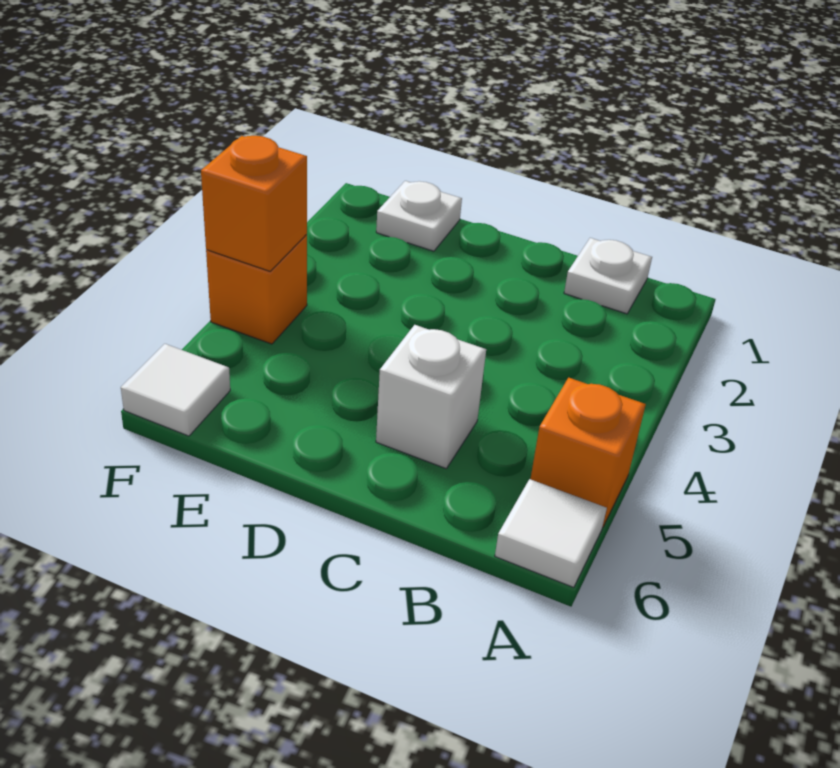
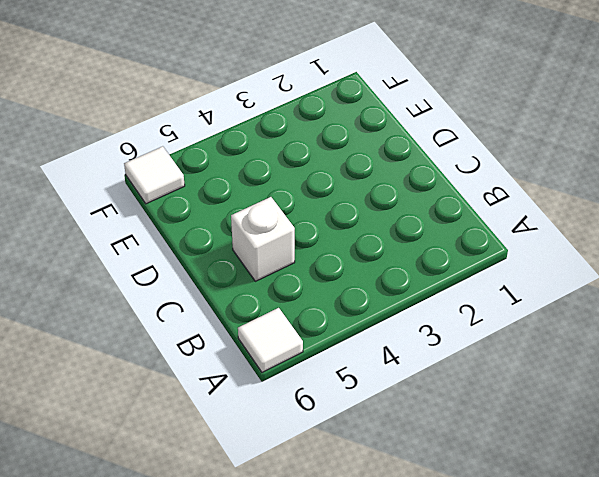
none -> orange brick A5 level 1
none -> white plate B1 level 1

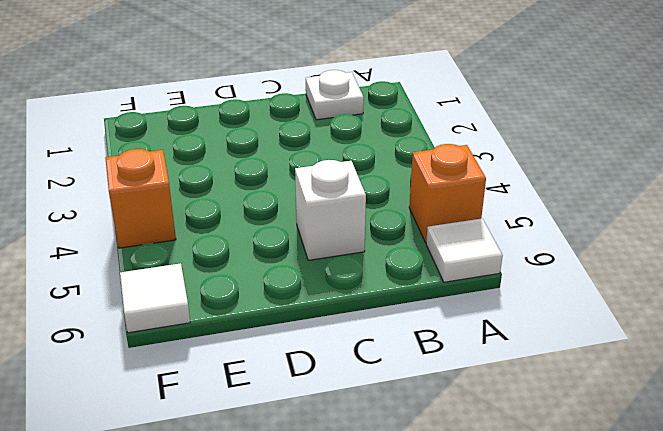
none -> white plate E1 level 1
none -> orange brick F4 level 2

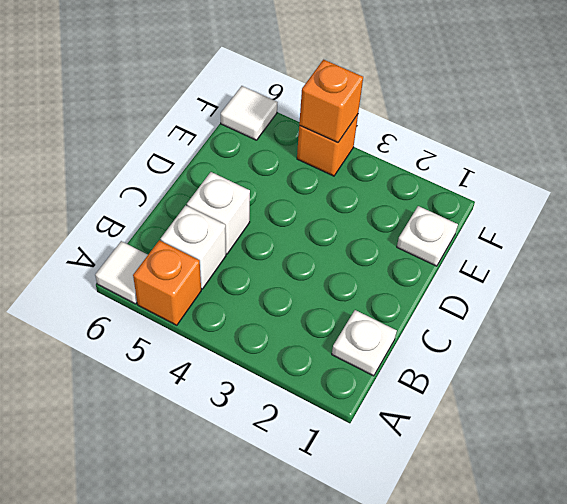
white brick B5 level 1 -> none

